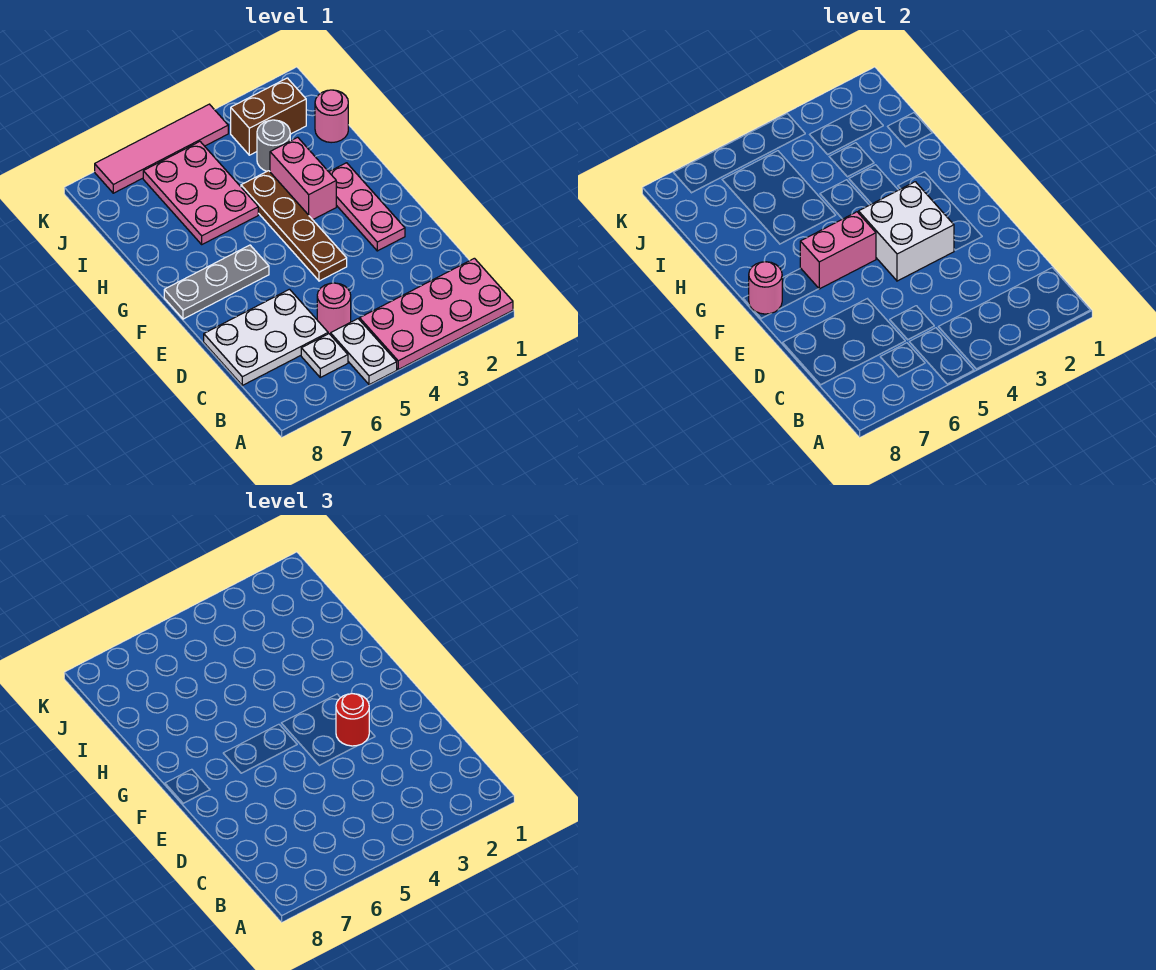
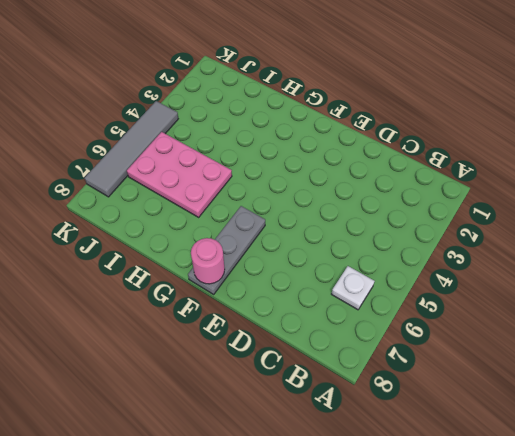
grey tile K4:K7 level 1 -> pink tile K4:K7 level 1
none -> pink plate A1:B4 level 1
none -> white plate A5:B5 level 1
none -> pink round brick C5 level 1

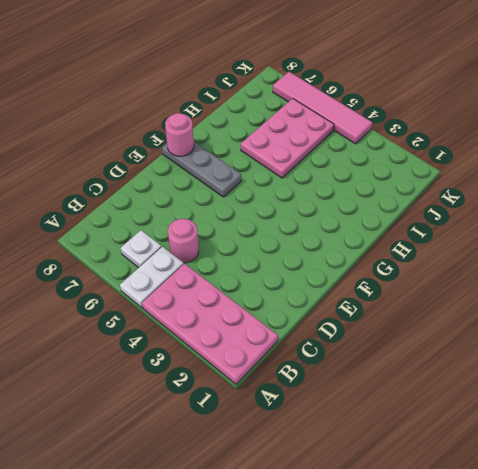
none -> white plate C6:D8 level 1
none -> pink plate E2:G2 level 1
none -> brown plate E4:H4 level 1

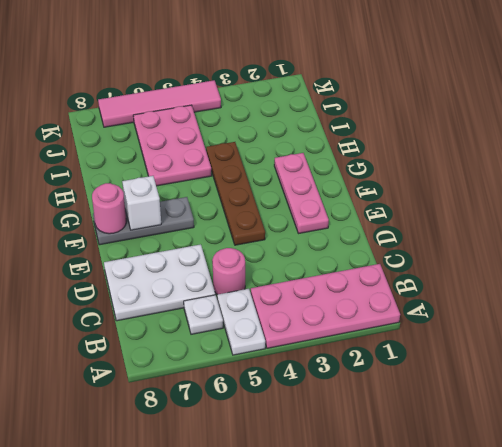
white brick F7 level 2 -> none
none -> pink brick G3:H3 level 1
none -> pink round brick I1 level 1
none -> grey round brick I3 level 1

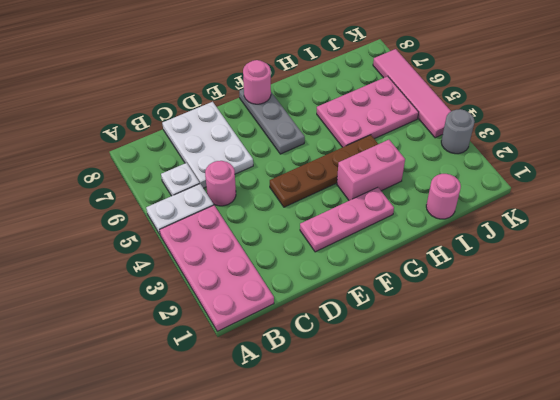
grey round brick K3 level 1 -> grey round brick I3 level 1
none -> brown brick J2:J3 level 1
none -> white brick E3:F4 level 2
none -> pink brick F5:F6 level 2

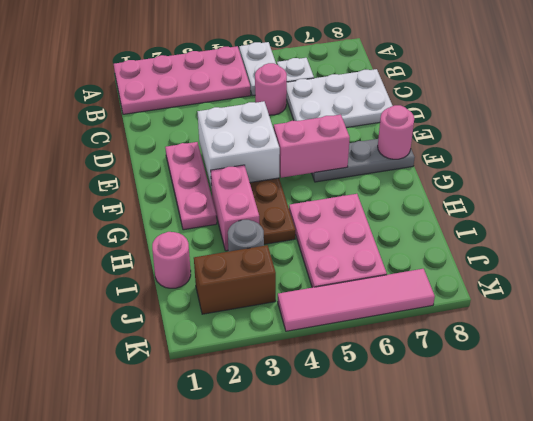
none -> red round brick E3 level 3

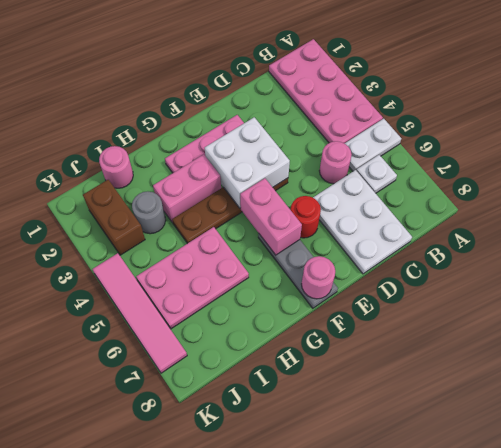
red round brick E6 level 1 -> red round brick E3 level 3

